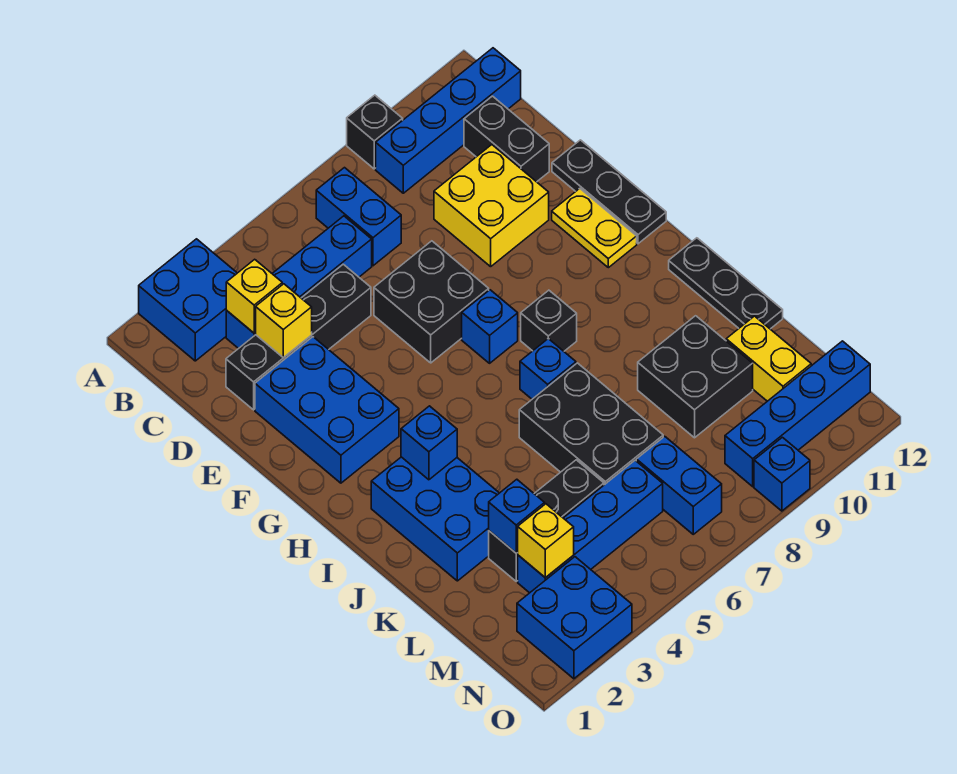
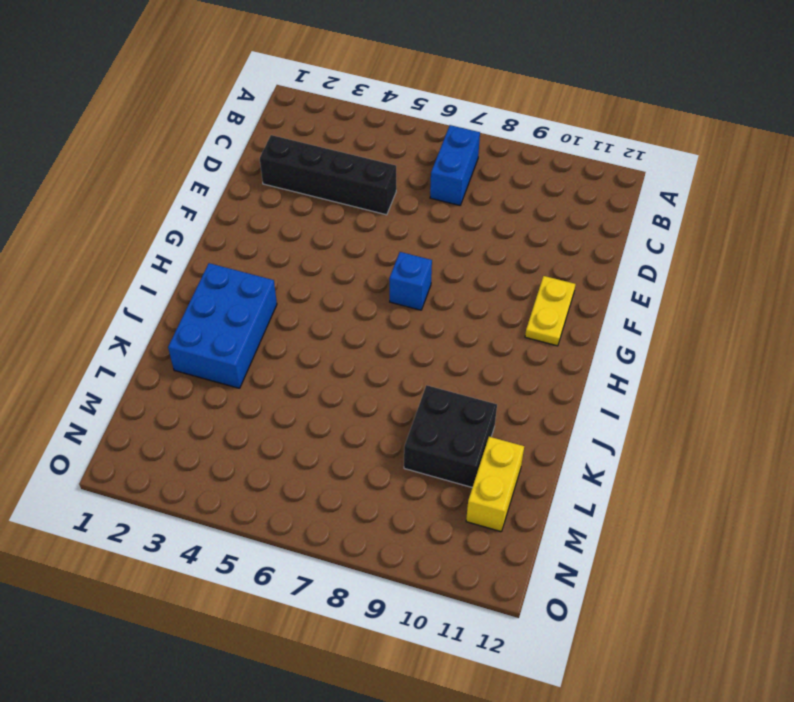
none -> blue brick A2:B3 level 1
none -> black brick A9 level 1
none -> blue brick B9:B12 level 1
none -> blue brick C3:C6 level 1

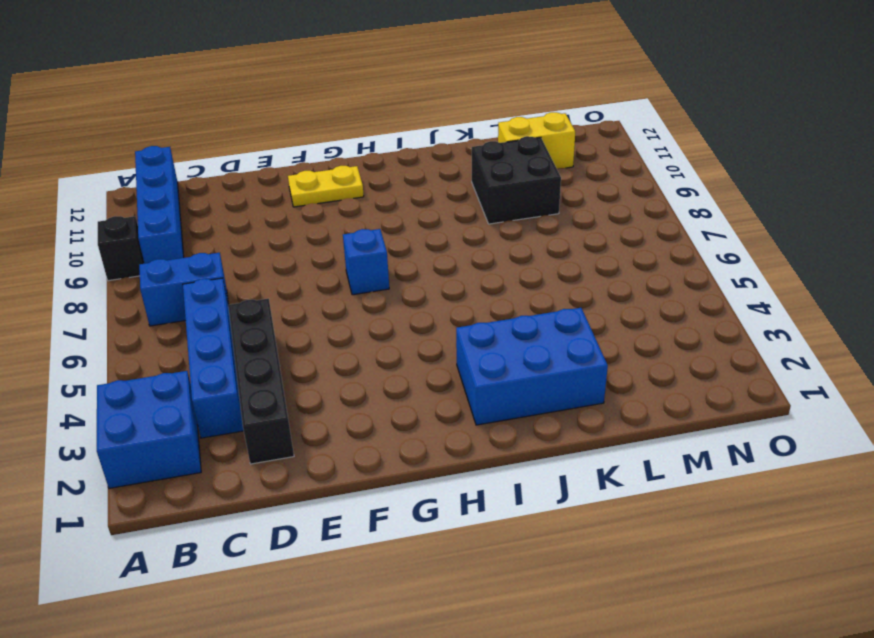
none -> black brick C11:D11 level 1
none -> yellow brick D9:E10 level 1
none -> blue brick E2:G3 level 1
none -> black brick E6:F7 level 1

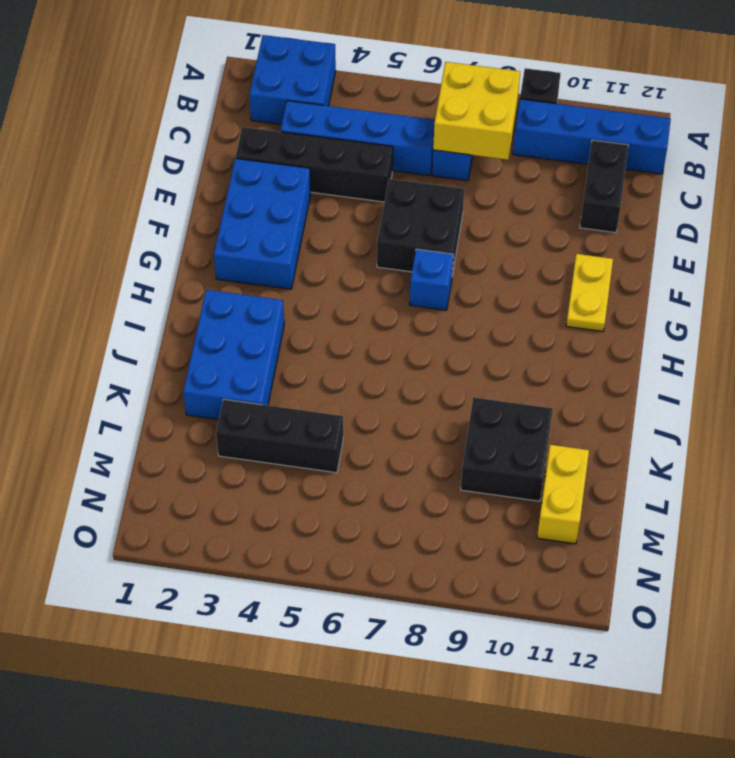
yellow brick B7:C8 level 2 -> yellow brick D9:E10 level 1
none -> black plate E12:G12 level 1
none -> black brick H8 level 1
none -> blue brick I7 level 1
none -> black plate I12:K12 level 1

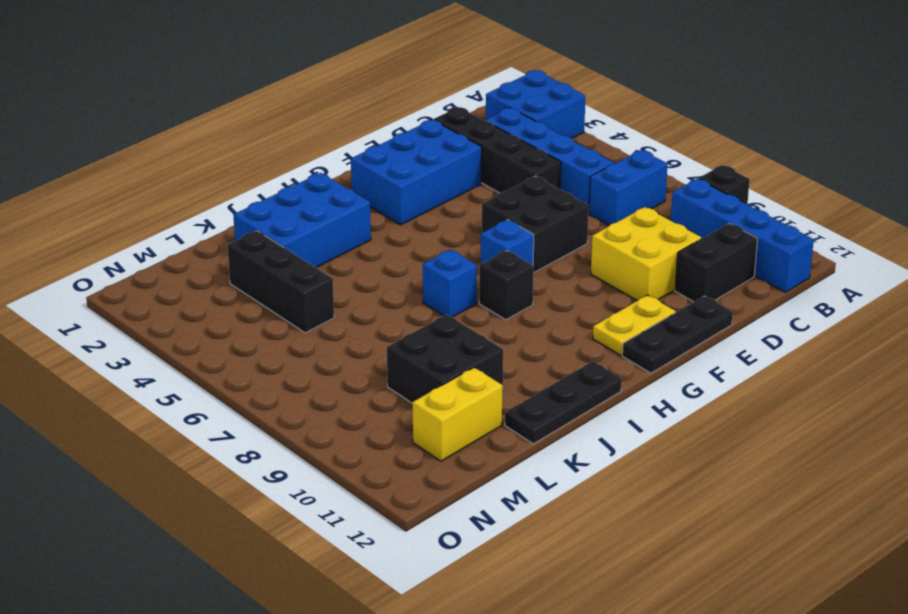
none -> black brick J6:L7 level 1
none -> blue brick M3:M6 level 1
none -> blue brick M7:N7 level 1
none -> blue brick N2:O3 level 1

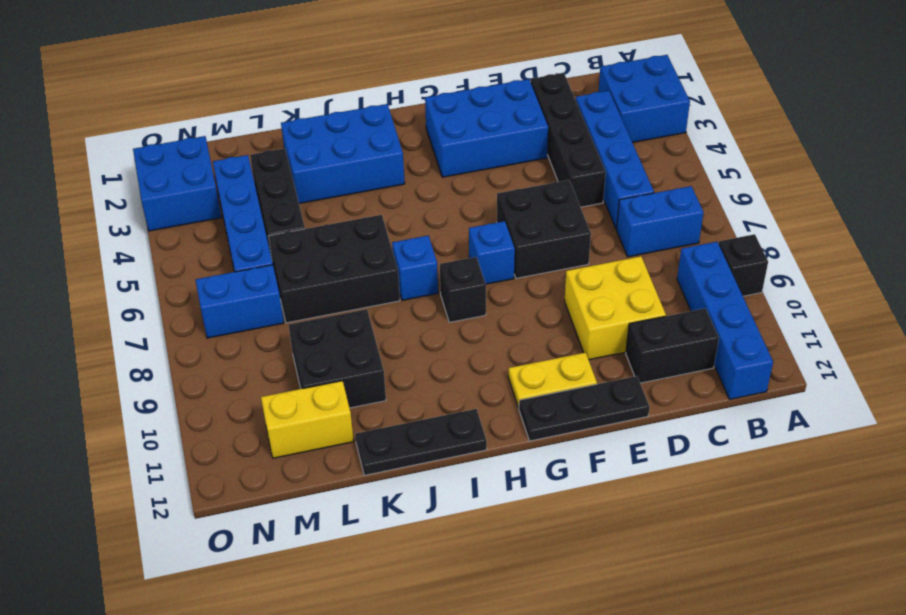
none -> blue brick N9:N12 level 1
none -> blue brick O9 level 1
none -> yellow brick C3 level 2
none -> yellow brick D3 level 2

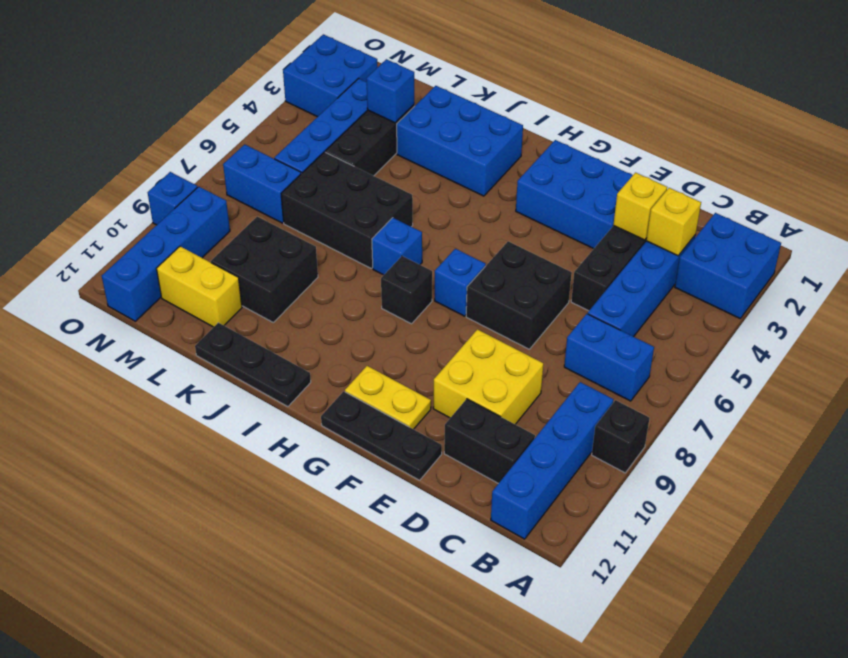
none -> blue brick I3 level 2
none -> yellow brick M3 level 2

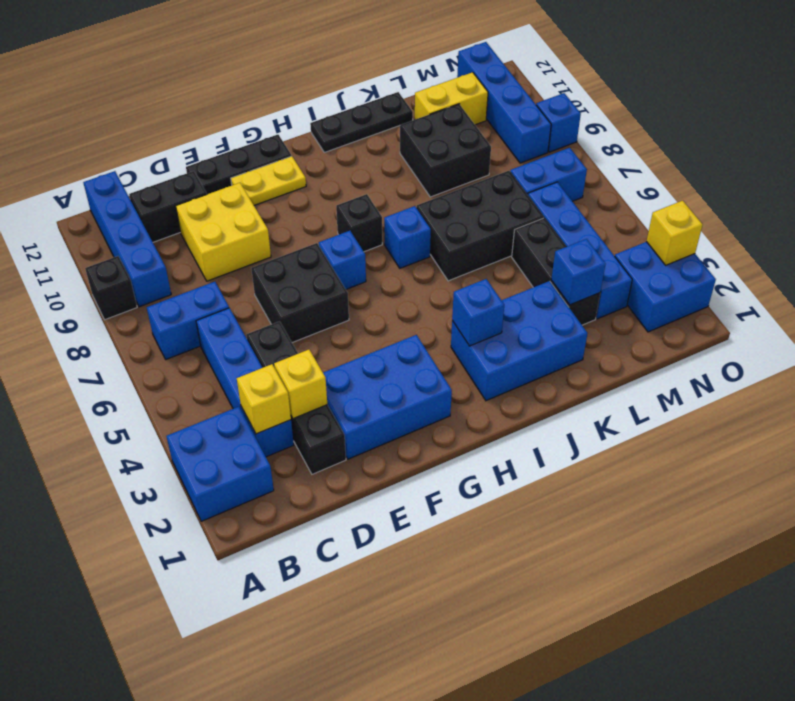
yellow brick O3 level 2 -> yellow brick M3 level 2

